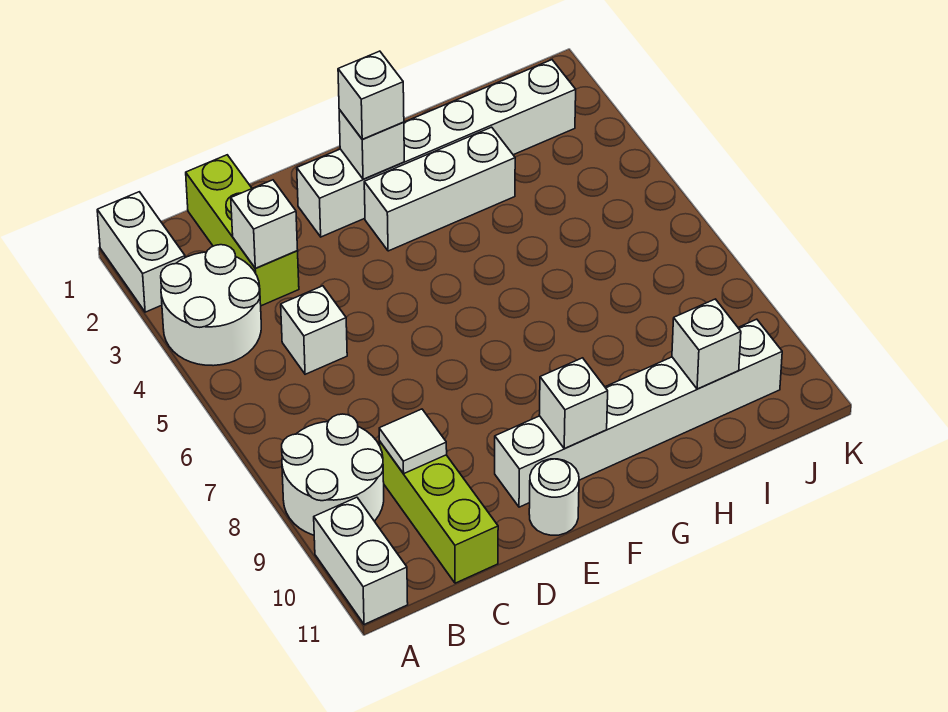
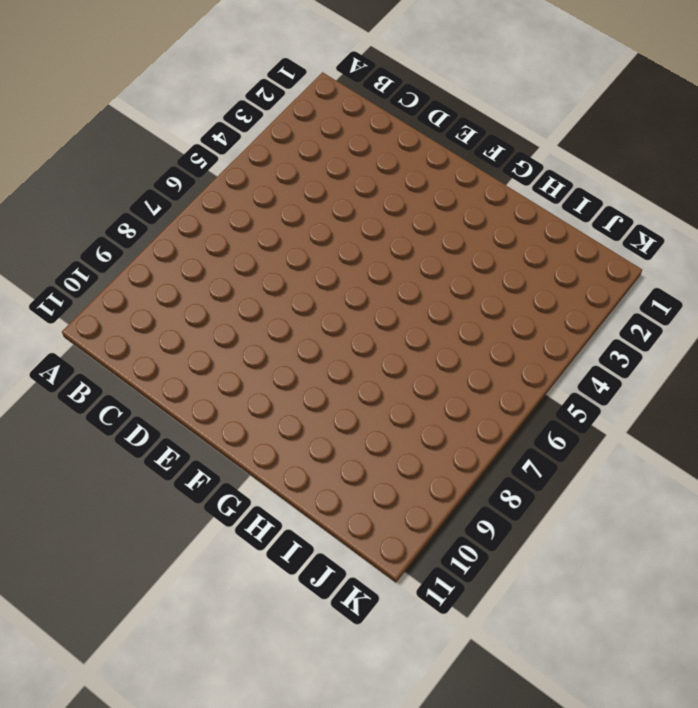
none -> white brick A1:A2 level 1
none -> white round brick A3:B4 level 1
none -> white round brick A8:B9 level 1

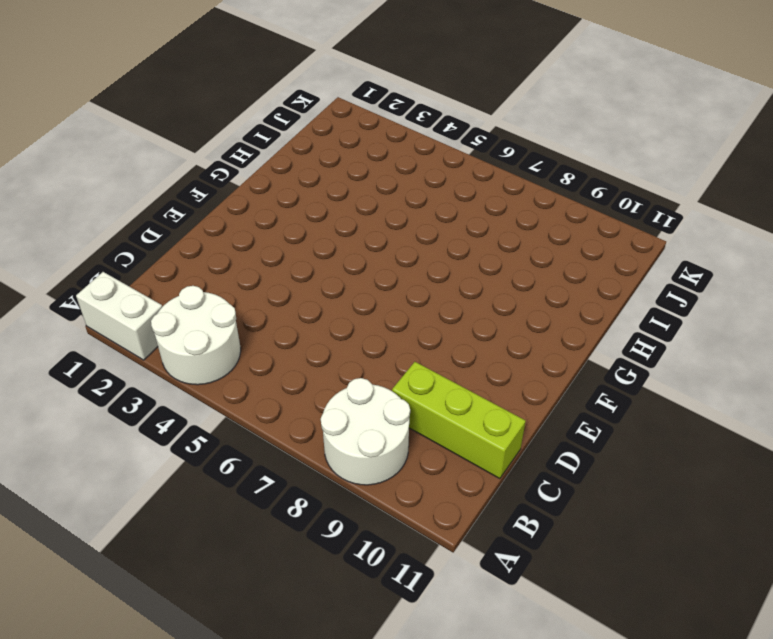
none -> white brick A10:A11 level 1
none -> lime brick C1:C3 level 1
none -> white brick C5 level 1

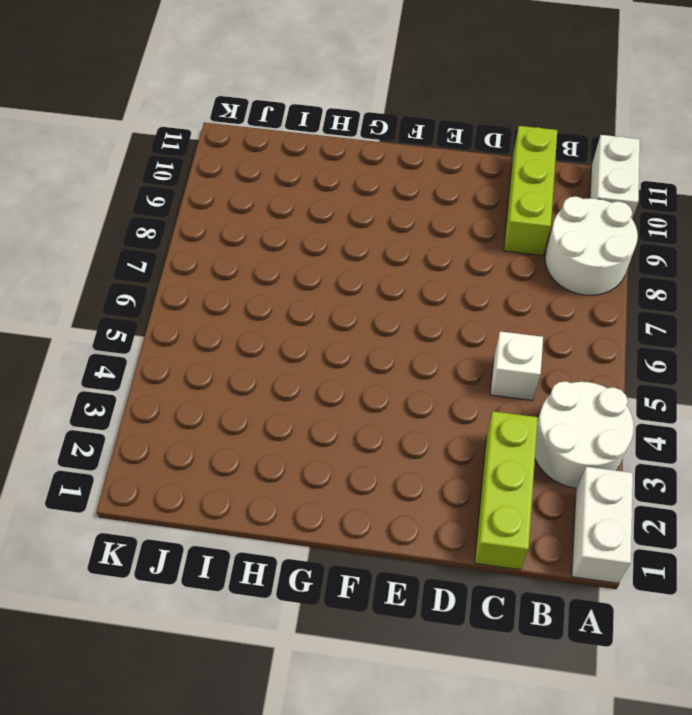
none -> white brick E2:J2 level 1
none -> white brick E10:J10 level 1
none -> white round brick E11 level 1

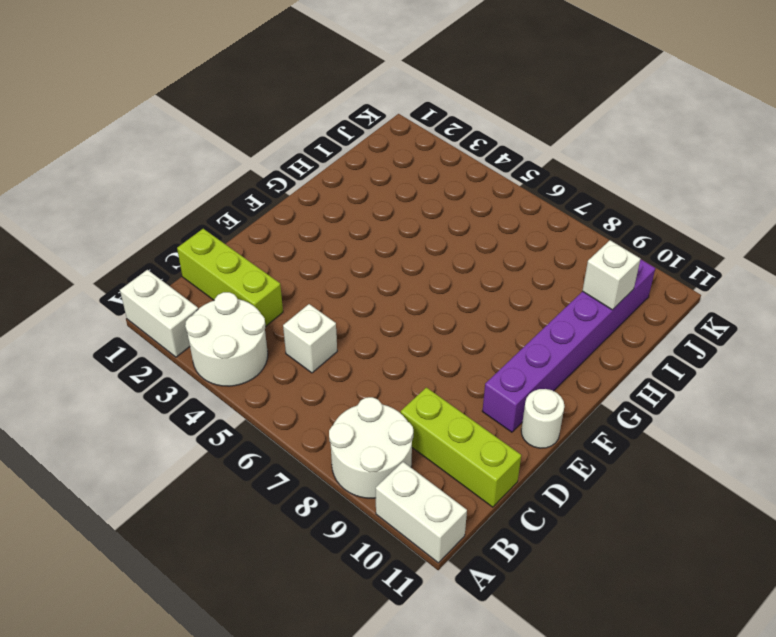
purple brick E10:J10 level 1 -> white brick E10:J10 level 1
none -> white brick E2:J2 level 1
none -> white brick F3:H3 level 1
none -> white brick C3 level 2

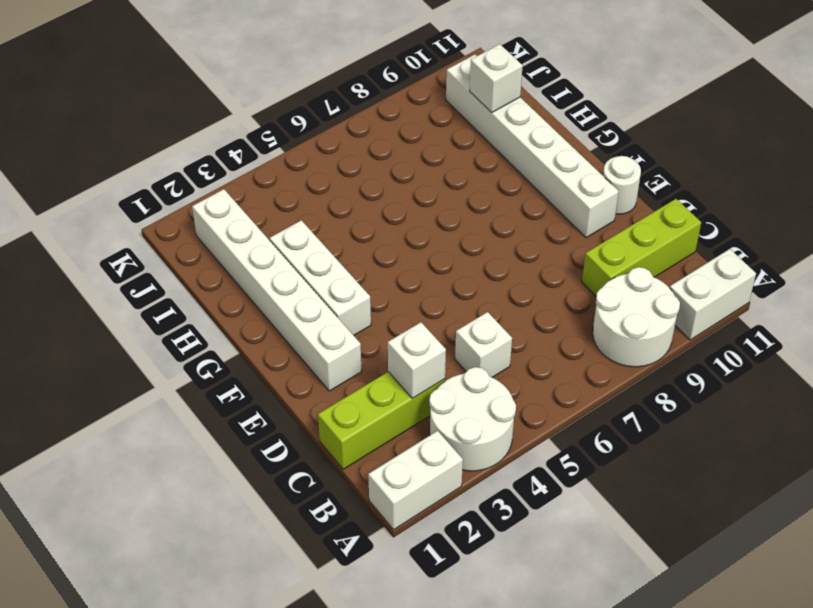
none -> white tile C9 level 2
none -> white brick F2 level 2
none -> white brick F10 level 2

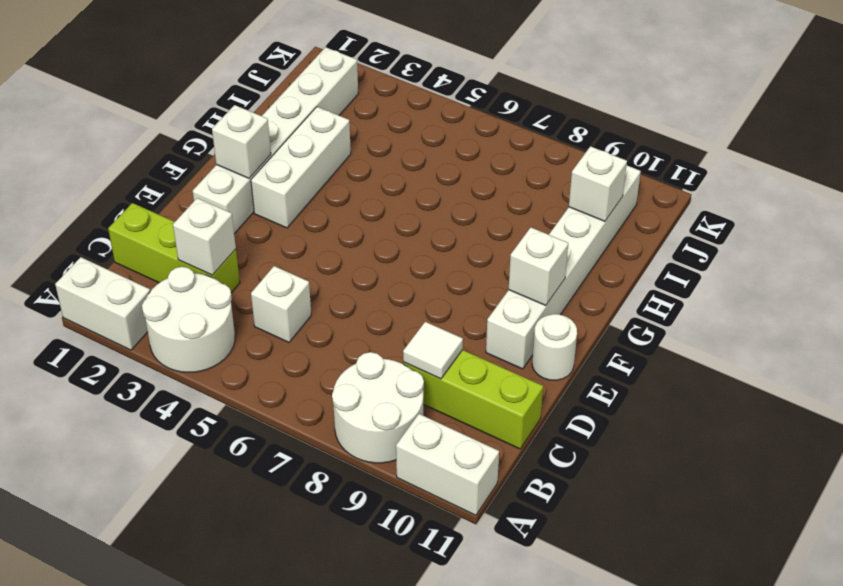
none -> white brick F2 level 3

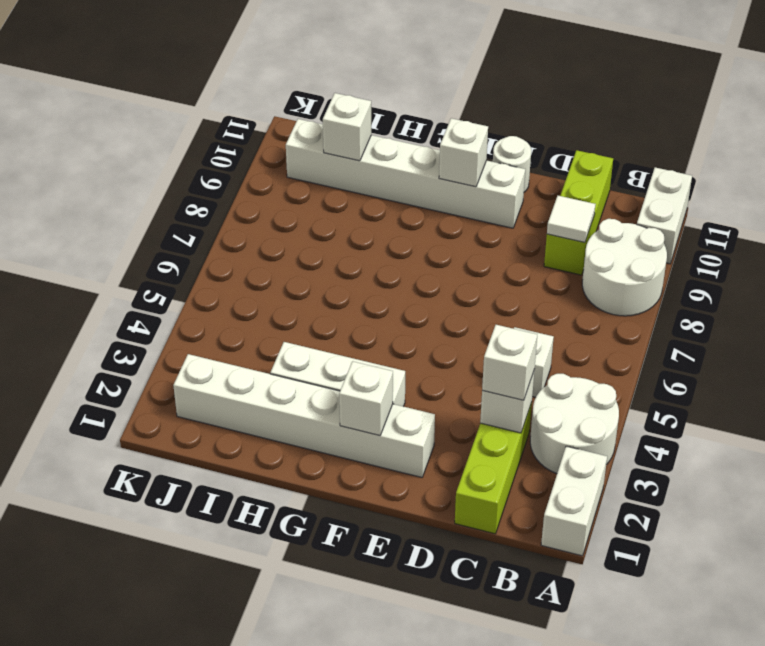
white brick C3 level 3 -> white brick F2 level 3

